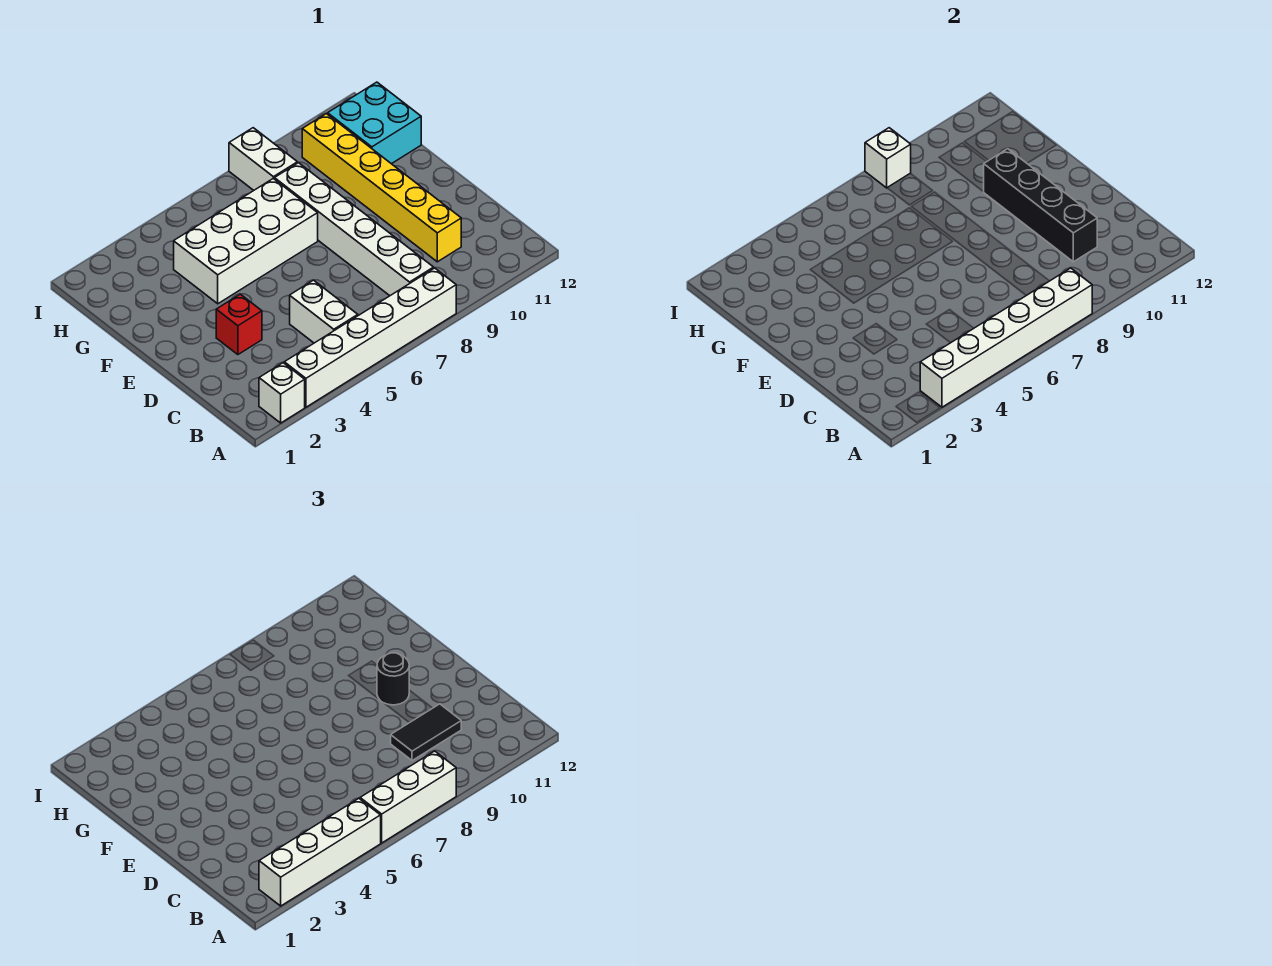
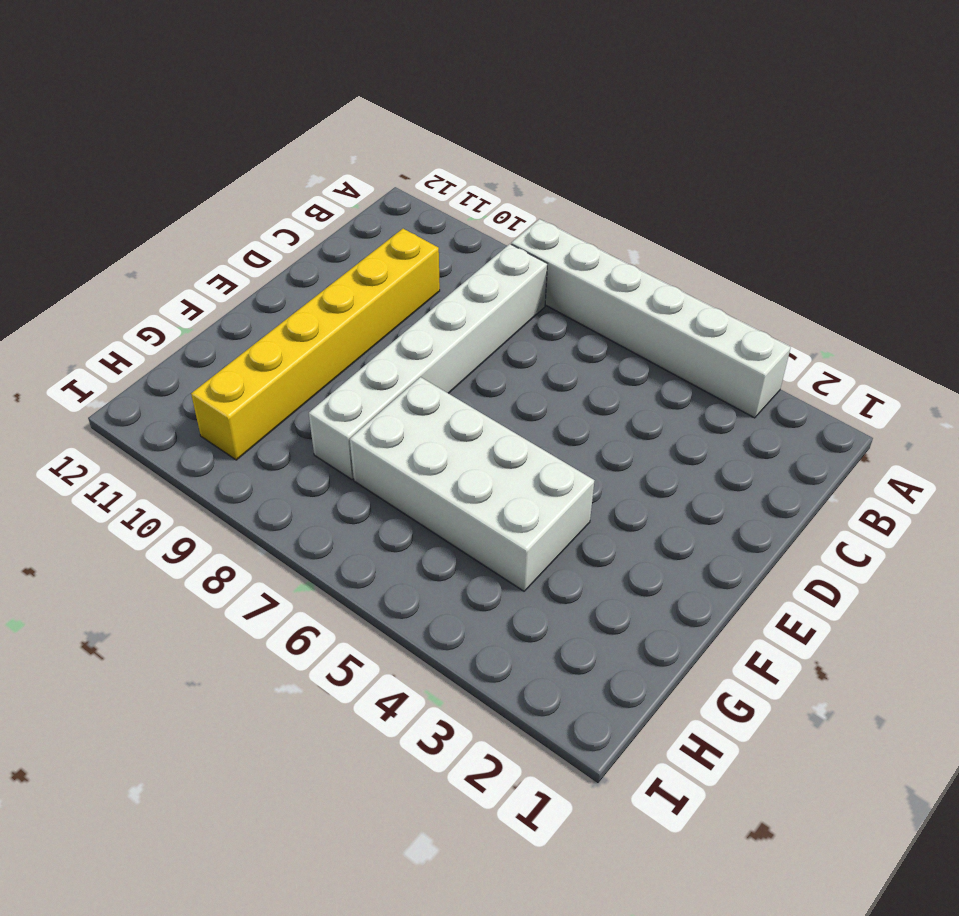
none -> white brick A2 level 1
none -> white brick B5:C5 level 1
none -> red brick D3 level 1

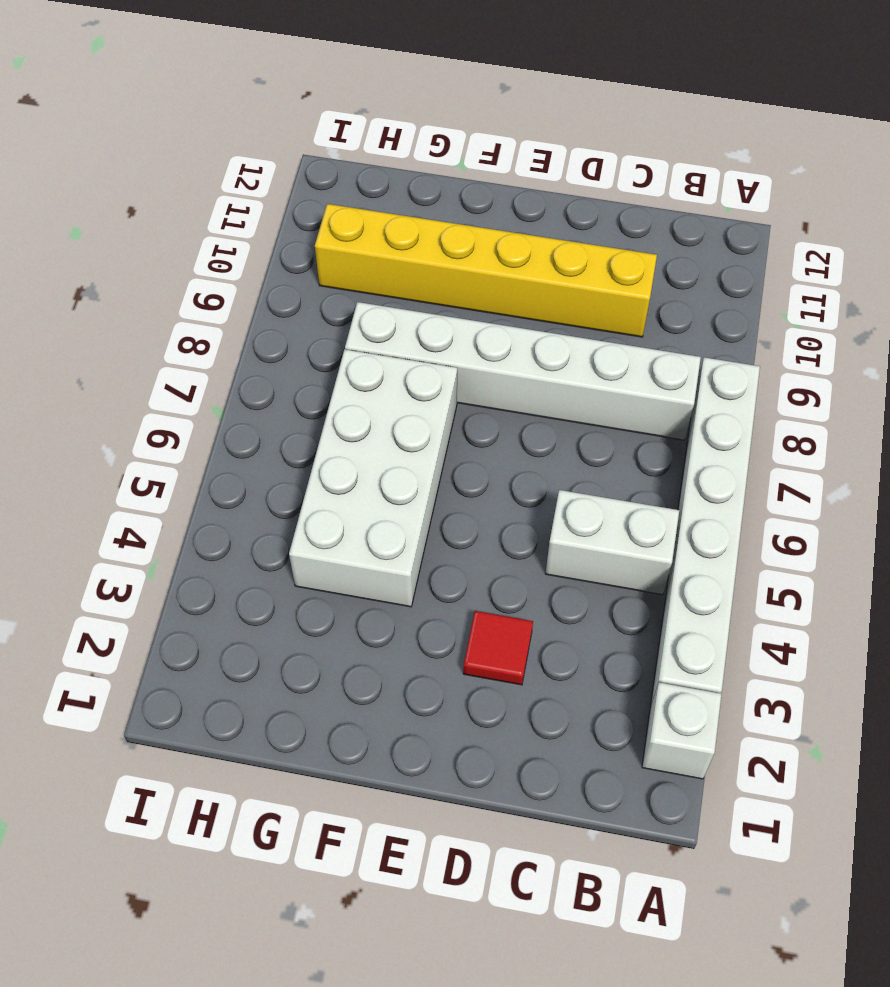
red tile D3 level 1 -> red brick D3 level 1
none -> cyan brick G11:H12 level 1
none -> white brick H8:I8 level 1
none -> white brick A3:A8 level 2

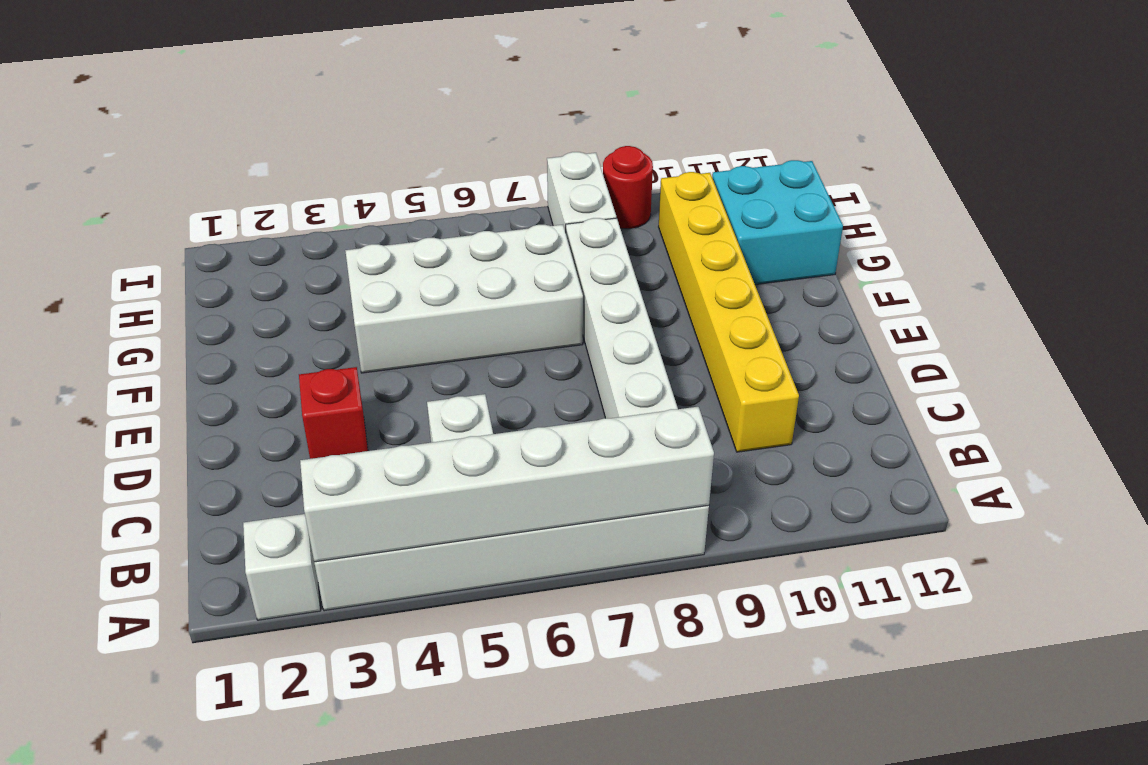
red round brick I9 level 1 -> none
none -> black brick C10:F10 level 2
none -> white brick I8 level 2
none -> white brick A2:A5 level 3

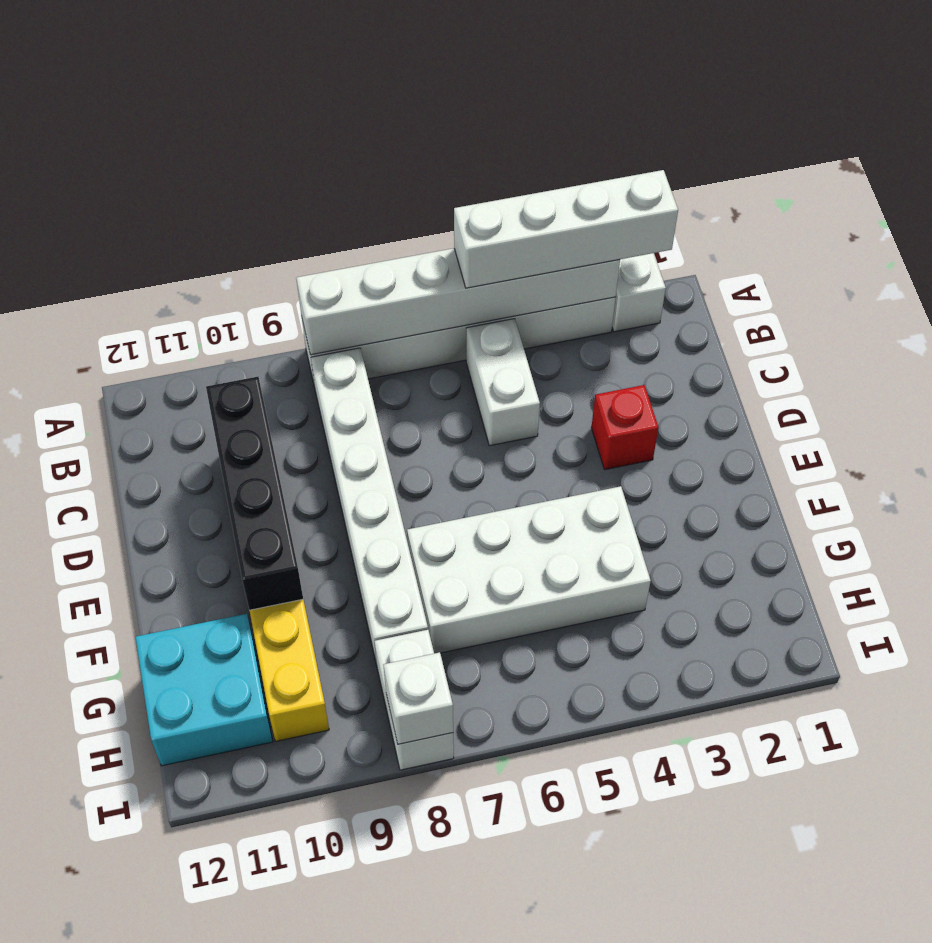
none -> white brick A6:A8 level 3
none -> black tile C9:C10 level 3
none -> black round brick E10 level 3

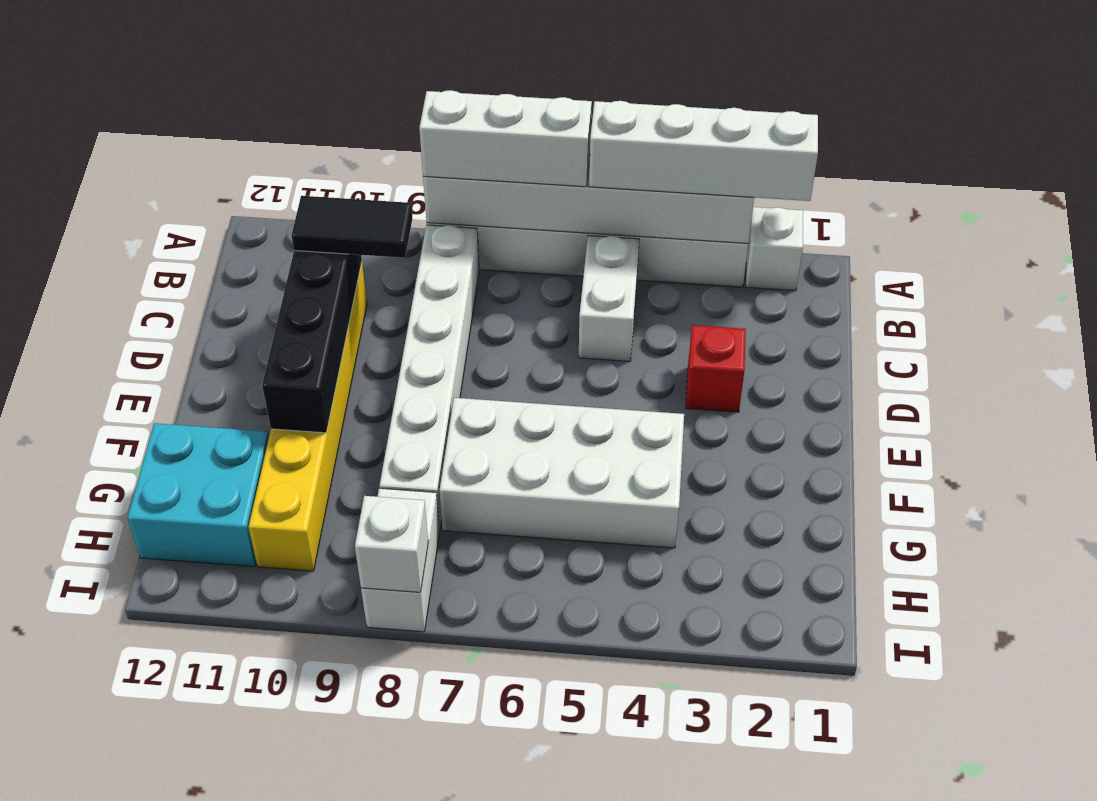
none -> black round brick E10 level 3

